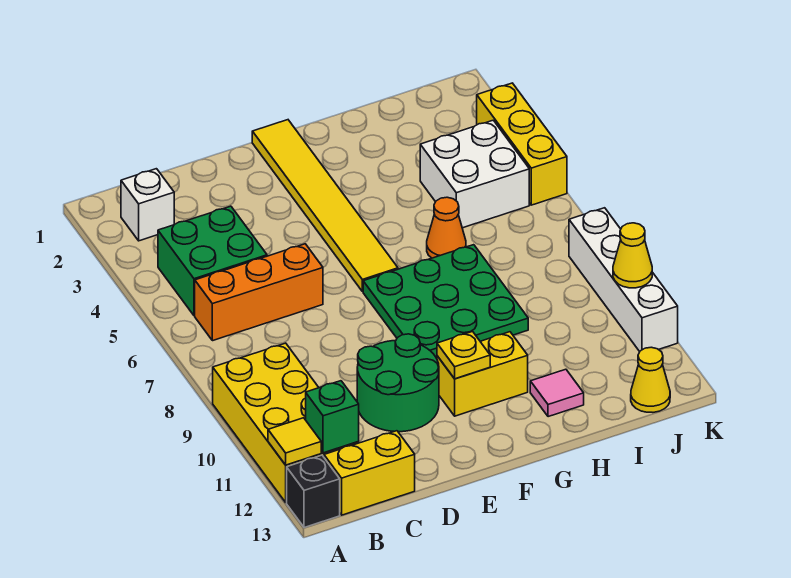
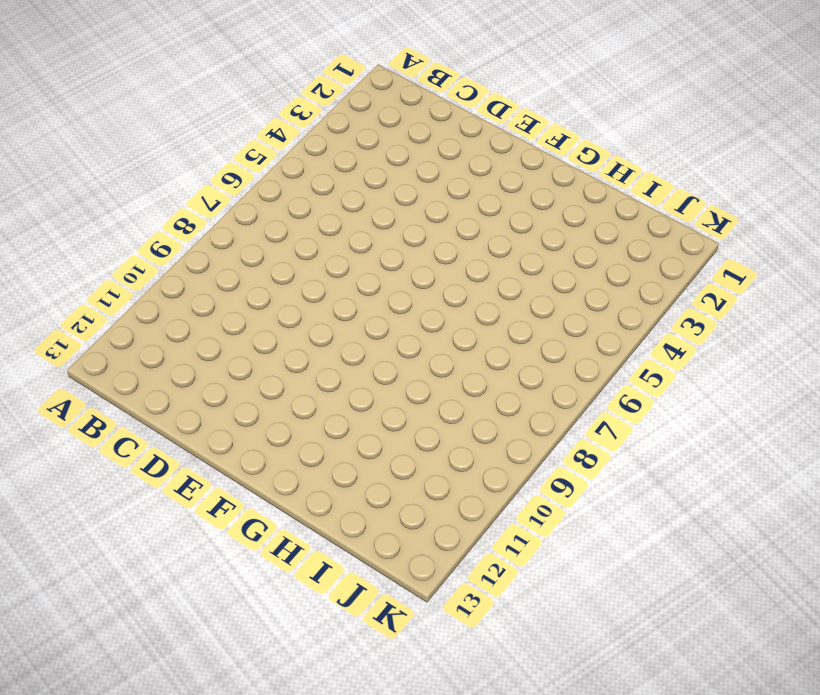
none -> yellow brick A9:B12 level 1
none -> black brick A13 level 1
none -> white brick B2 level 1

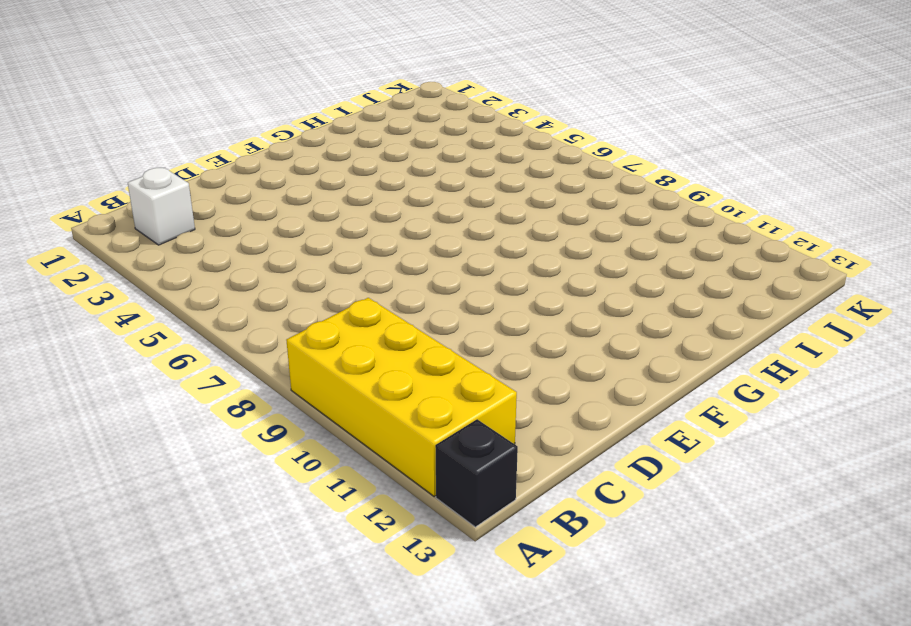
none -> green brick B4:C5 level 1
none -> orange brick B6:D6 level 1
none -> yellow brick B13:C13 level 1

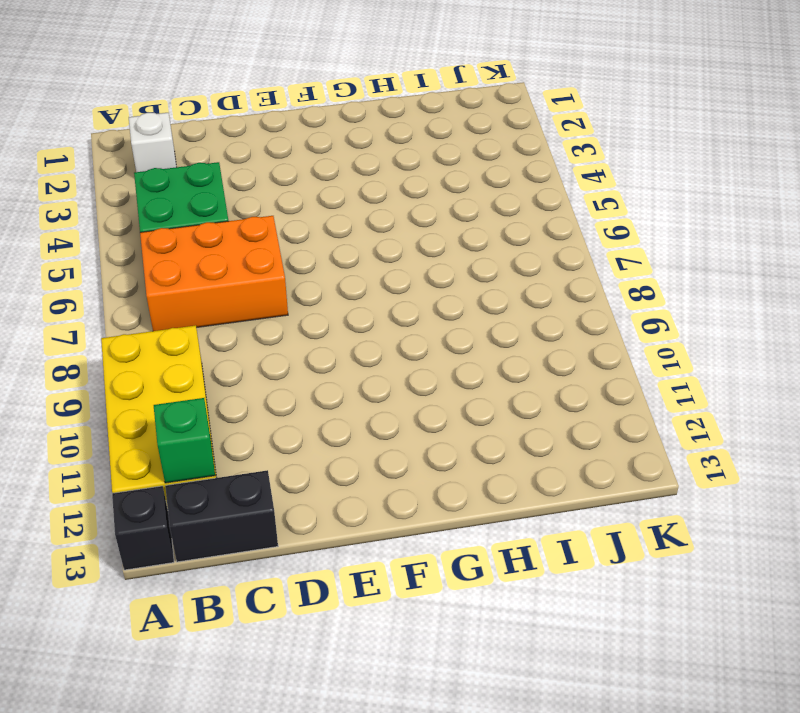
orange brick B6:D7 level 1 -> orange brick B6:D6 level 1
black brick B13:C13 level 1 -> yellow brick B13:C13 level 1
none -> green round brick D10:E11 level 1
none -> yellow tile F1:F6 level 1
none -> green plate F7:H9 level 1

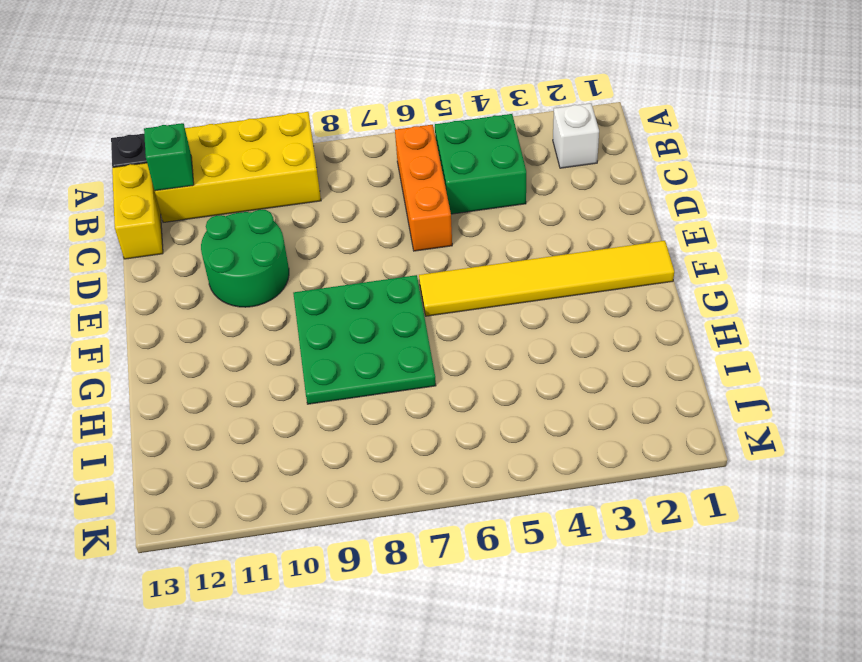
none -> yellow brick F11:G11 level 1
none -> orange cone H6 level 1
none -> pink tile H12 level 1

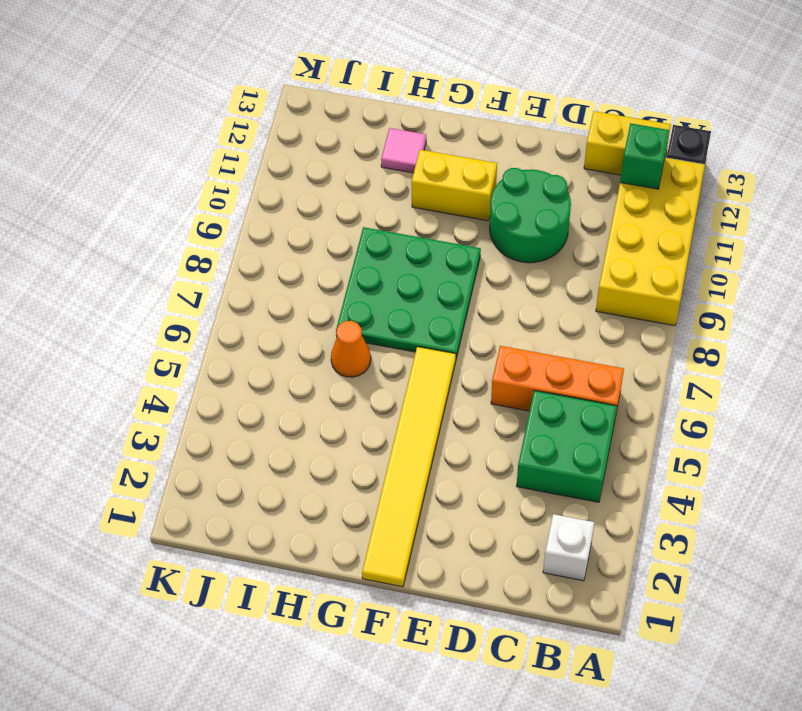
none -> white brick I4:J5 level 1
none -> yellow cone J13 level 1
none -> yellow brick K3:K5 level 1

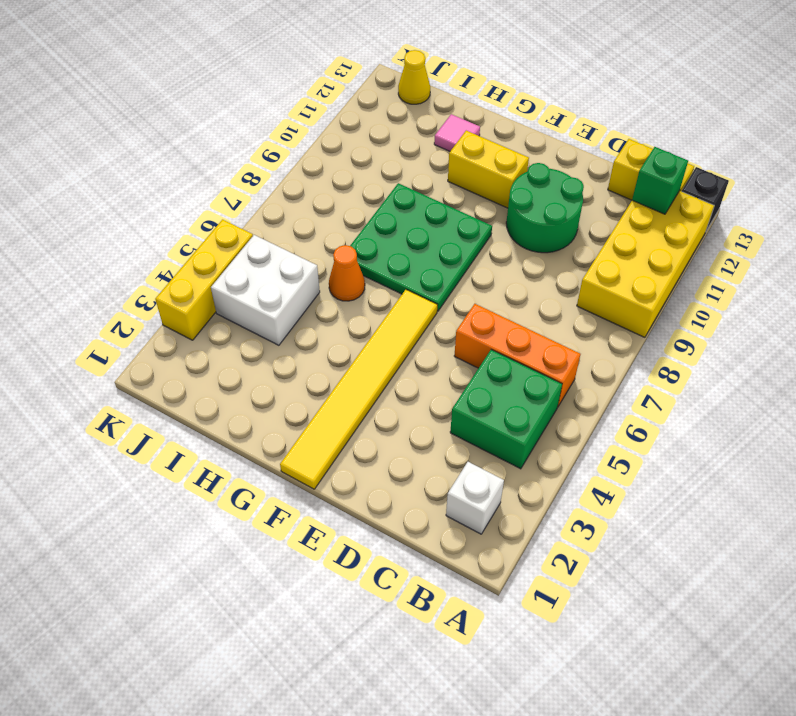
none -> white brick K8:K11 level 1
none -> yellow tile A12 level 2
none -> yellow plate F11 level 2

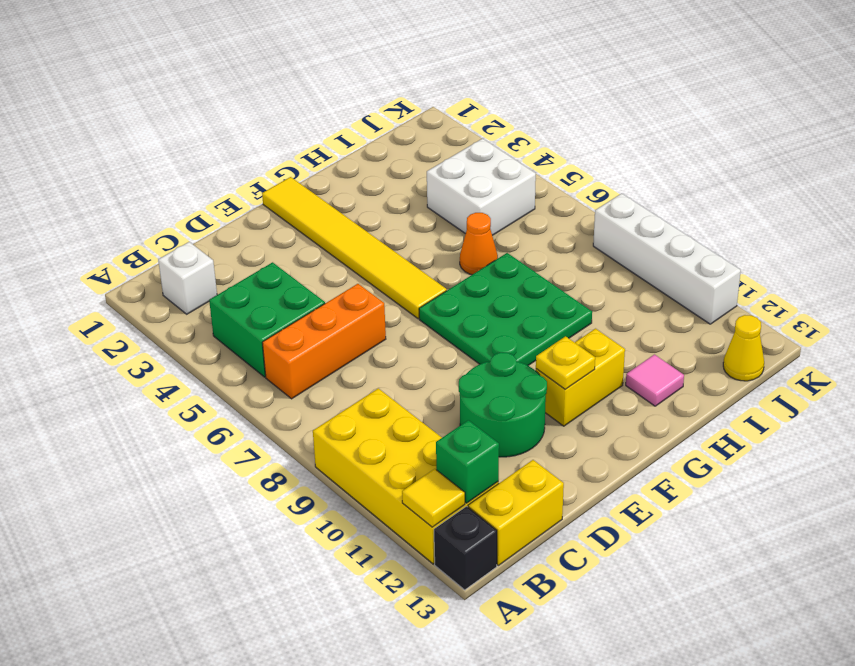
none -> yellow brick K3:K5 level 1
none -> yellow cone K10 level 2

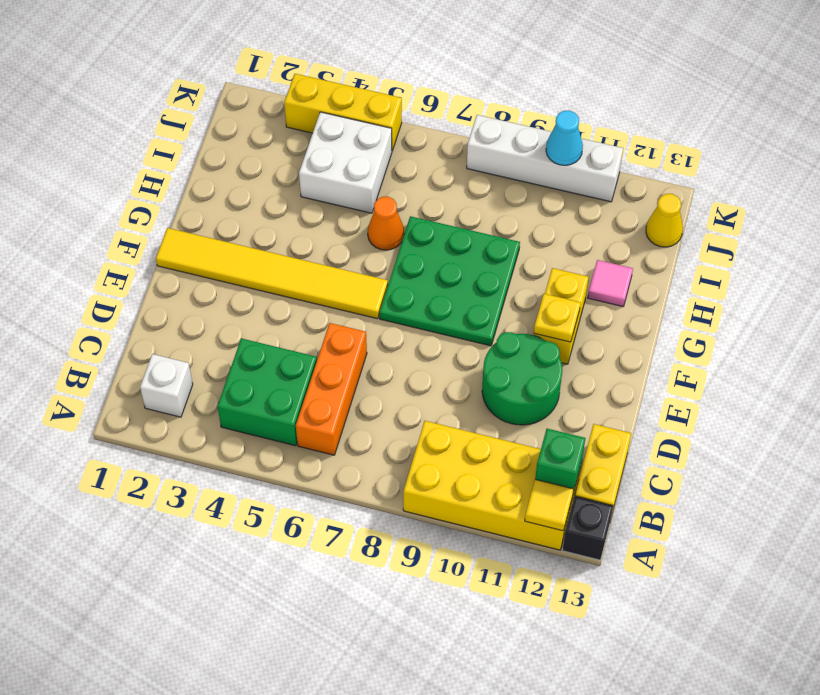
cyan cone K10 level 2 -> yellow cone K10 level 2

